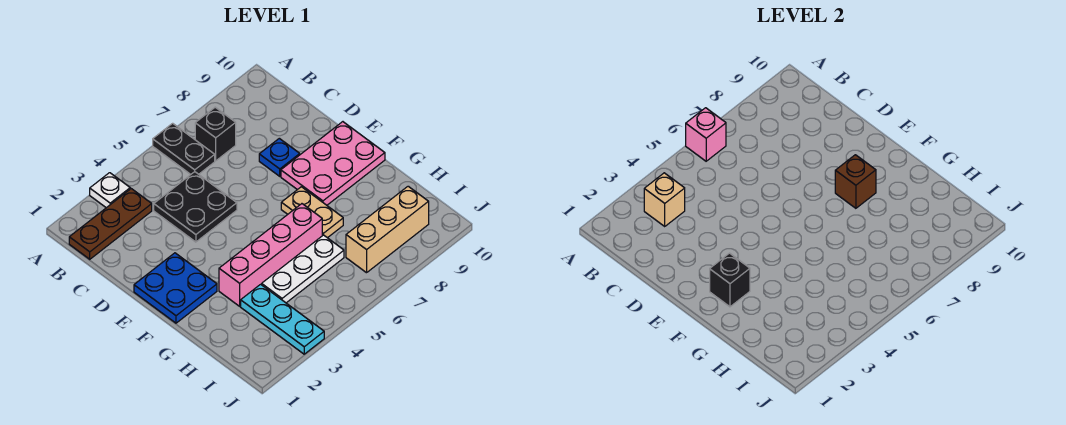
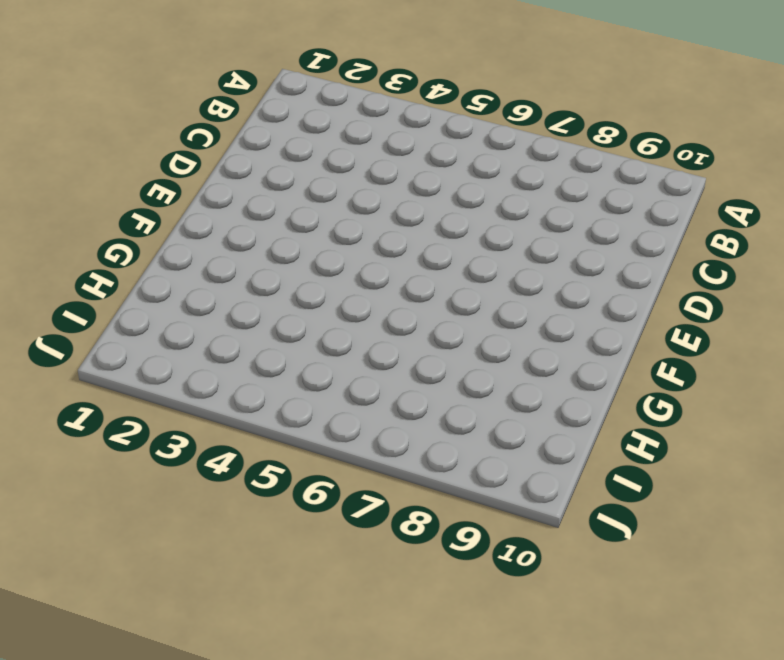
none -> white plate A3 level 1
none -> black plate A6:B6 level 1
none -> brown plate B1:B3 level 1

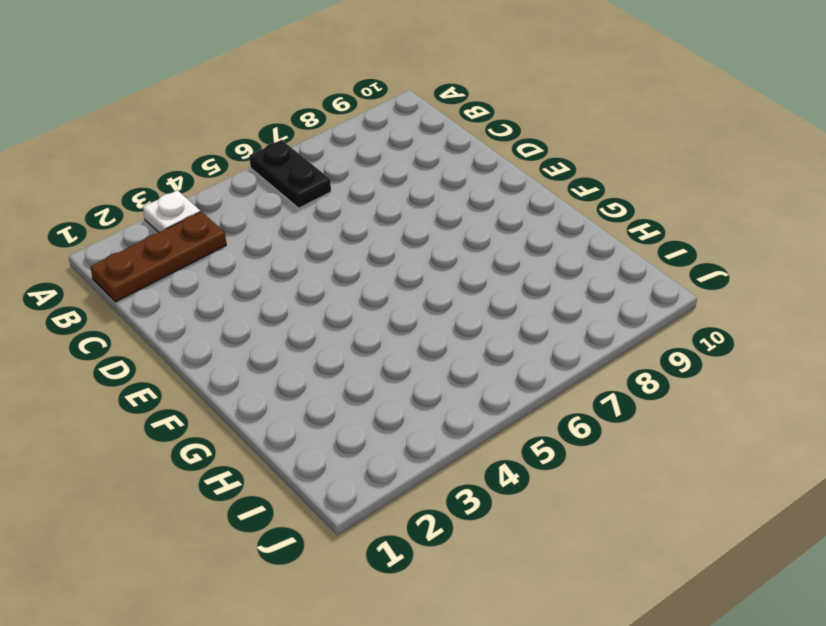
none -> black brick B7 level 1
none -> black plate C4:D5 level 1
none -> blue plate D8 level 1

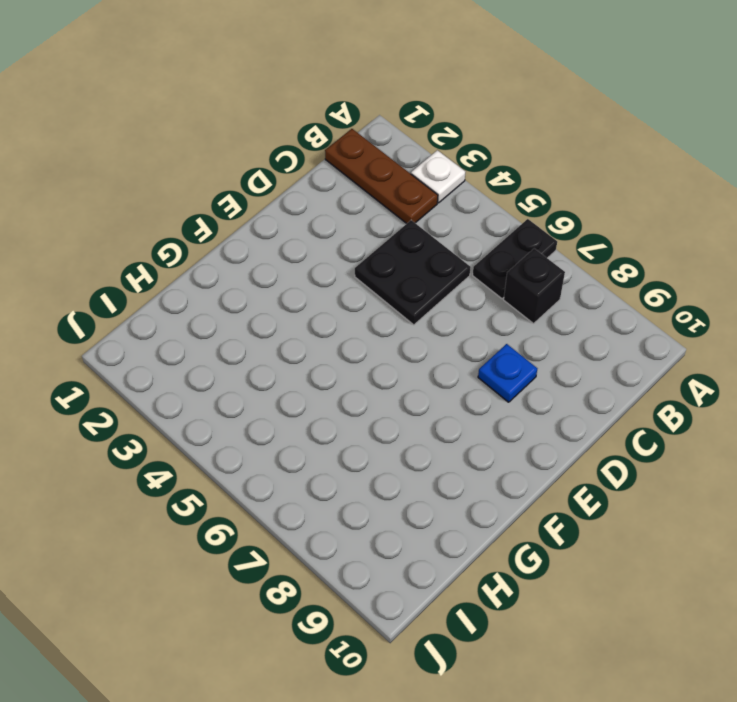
none -> blue plate E1:F2 level 1
none -> pink plate E8:F10 level 1
none -> tan plate F7:G7 level 1

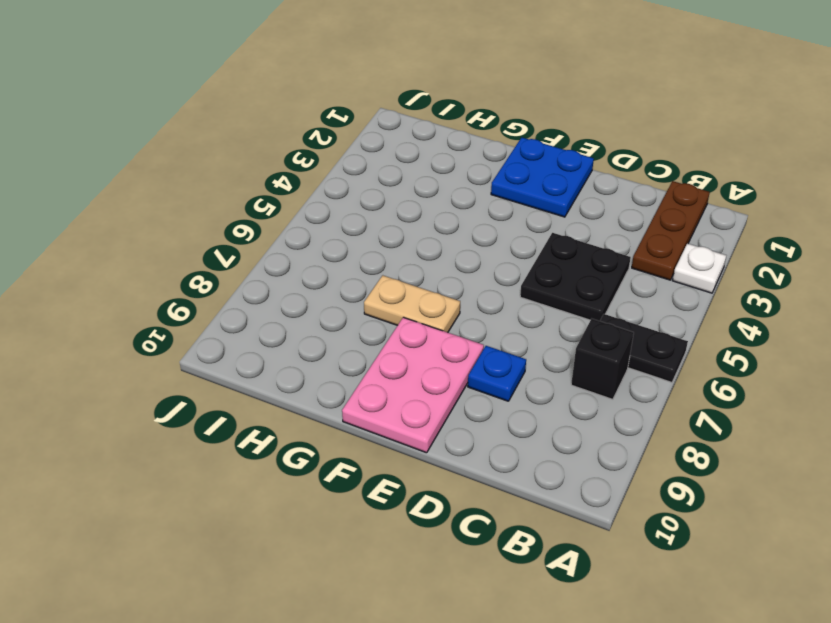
none -> pink brick G3:G6 level 1
none -> cyan plate H3:J3 level 1
none -> white plate H4:H6 level 1

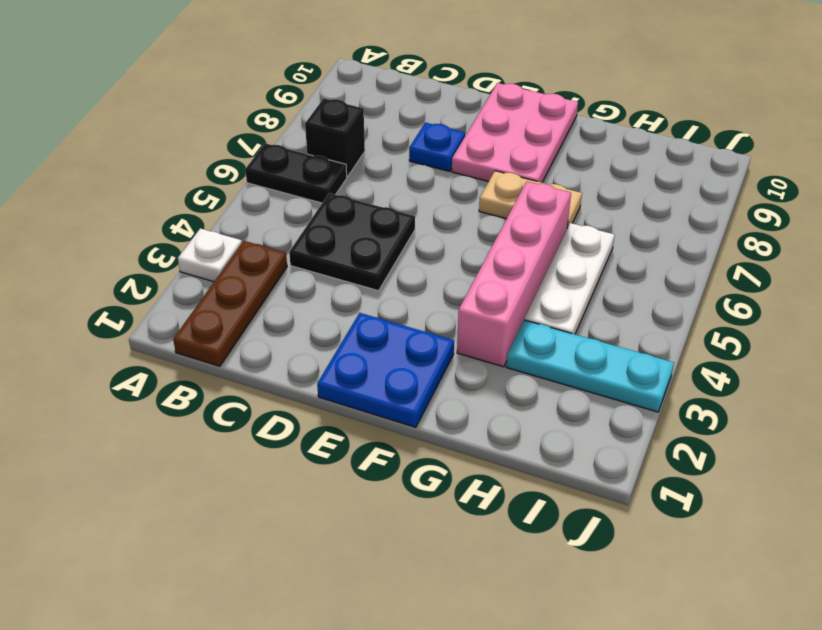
none -> tan brick I7:I9 level 1
none -> pink brick A6 level 2
none -> tan brick B3 level 2

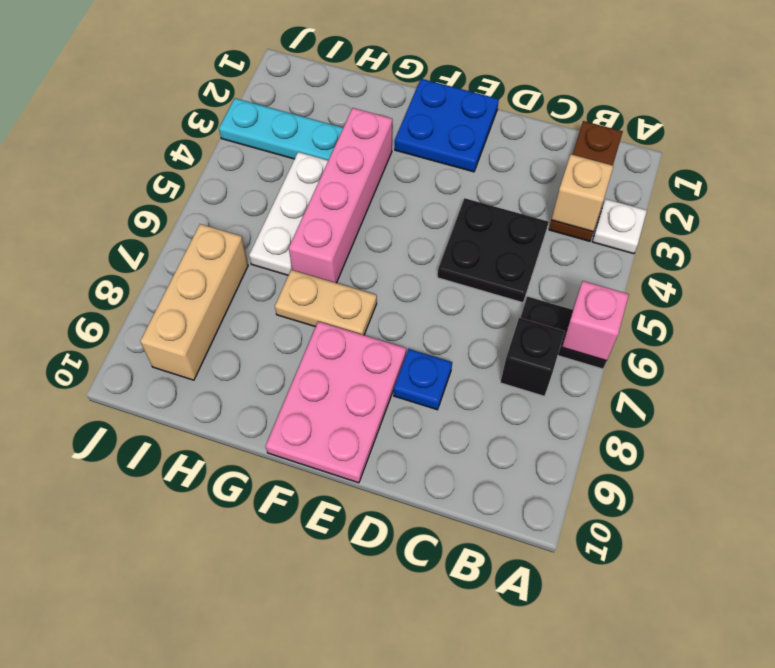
none -> black brick F2 level 2
none -> brown brick F8 level 2

